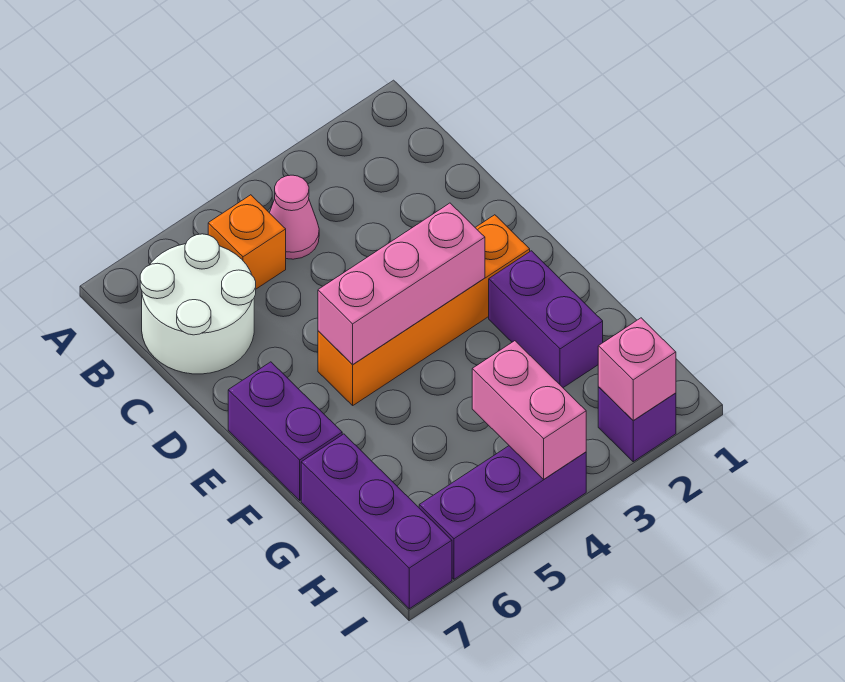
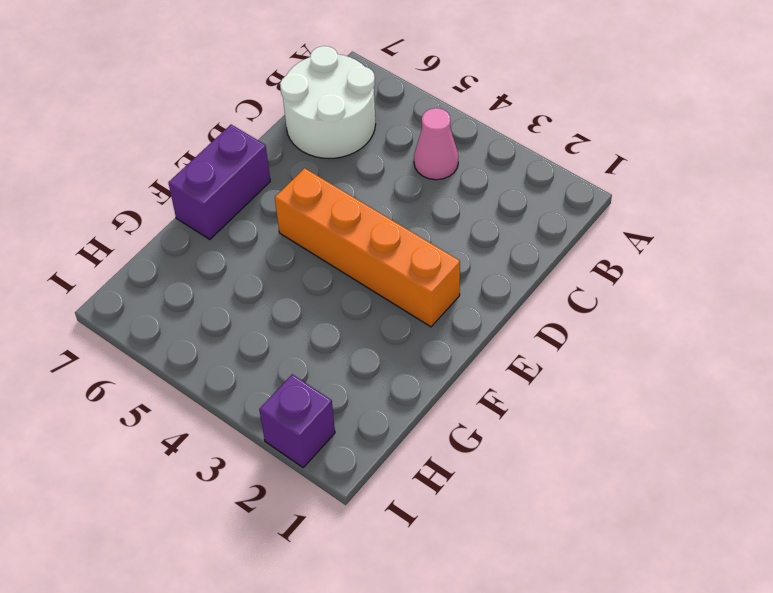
none -> orange brick B5 level 1
none -> purple brick F2:G2 level 1
none -> purple brick G7:I7 level 1

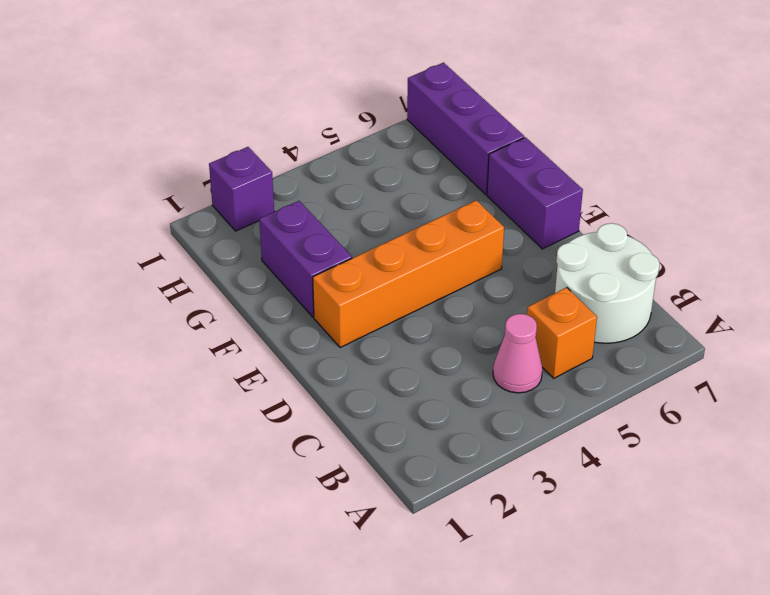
none -> purple brick I4:I6 level 1
none -> pink brick E3:E5 level 2
none -> pink brick H4:I4 level 2

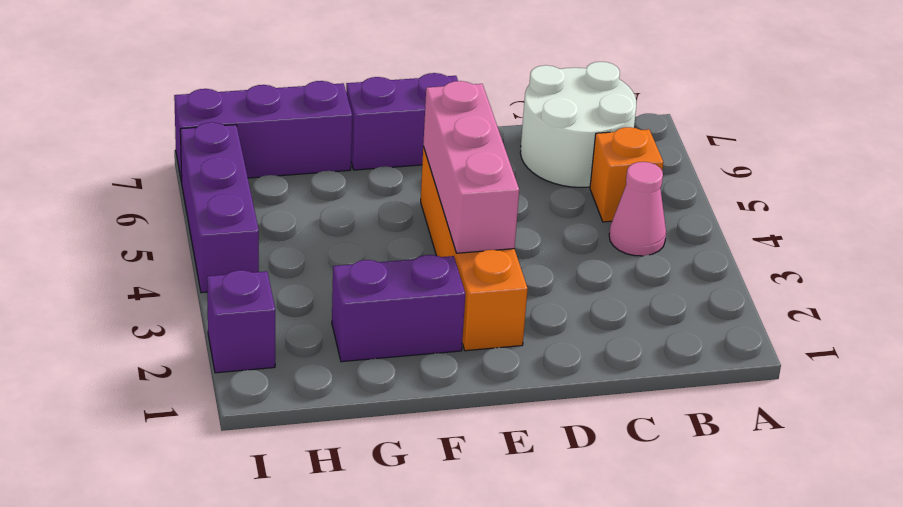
none -> pink brick H4:I4 level 2
none -> pink brick I2 level 2

